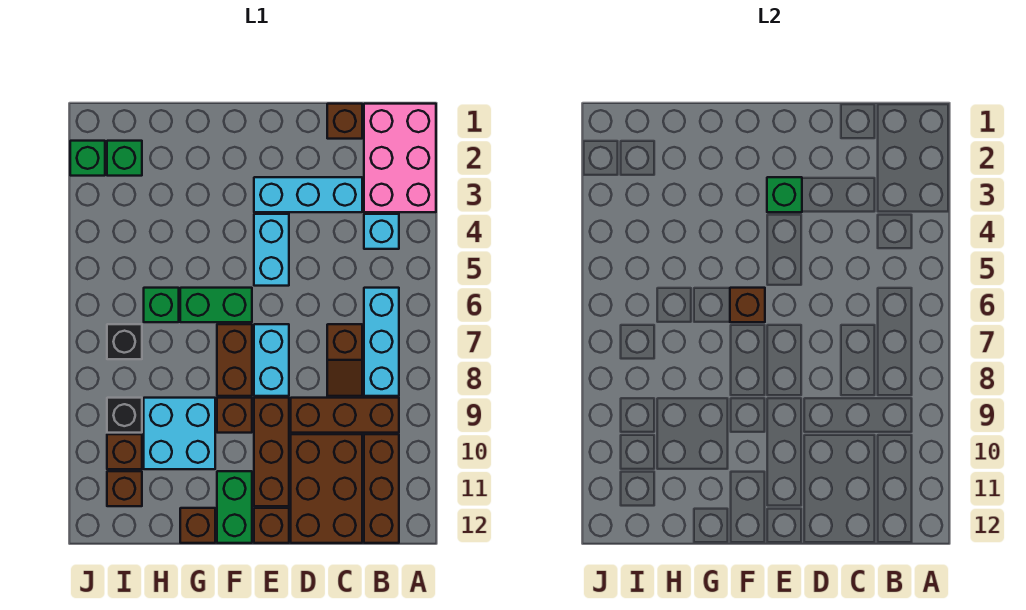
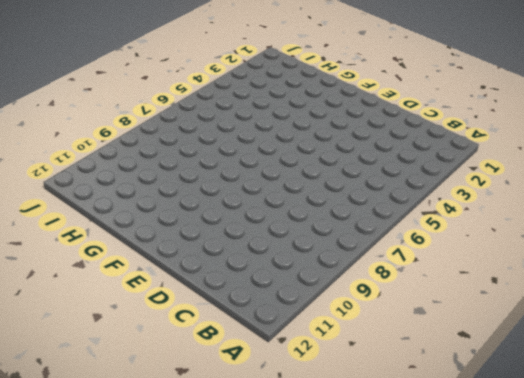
none -> pink brick A1:B3 level 1
none -> cyan brick B4 level 1
none -> cyan brick B6:B8 level 1

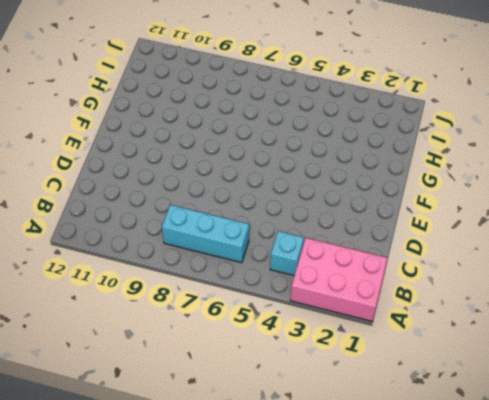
none -> brown brick B9:D9 level 1
none -> brown brick B10:B12 level 1
none -> brown brick C1 level 1

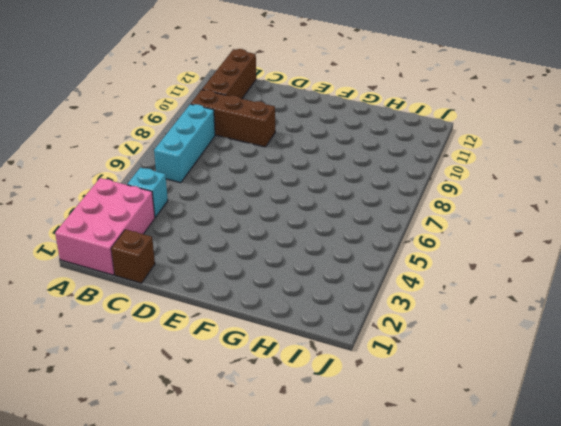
none -> cyan brick C3:E3 level 1
none -> brown slope C7:C8 level 1 top 7
none -> brown brick C10:D12 level 1

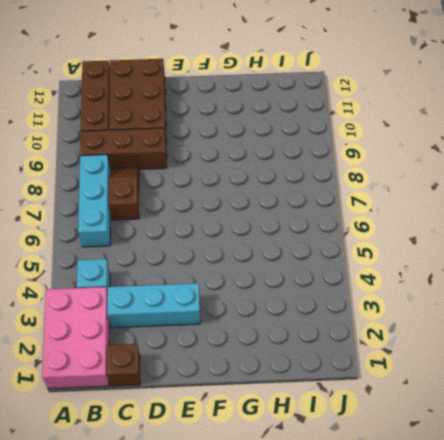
none -> cyan brick E4:E5 level 1
none -> cyan brick E7:E8 level 1
none -> brown brick E9:E11 level 1

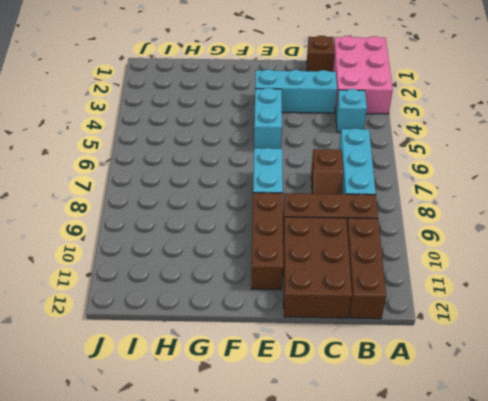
none -> brown brick E12 level 1
none -> green brick F6:G6 level 1
none -> brown brick F7:F8 level 1

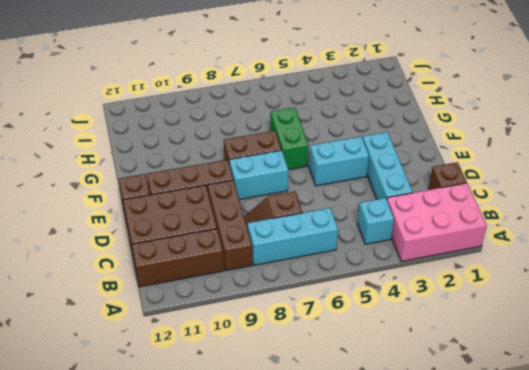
none -> brown brick F9 level 1
none -> green brick F11:F12 level 1
none -> cyan brick G9:H10 level 1

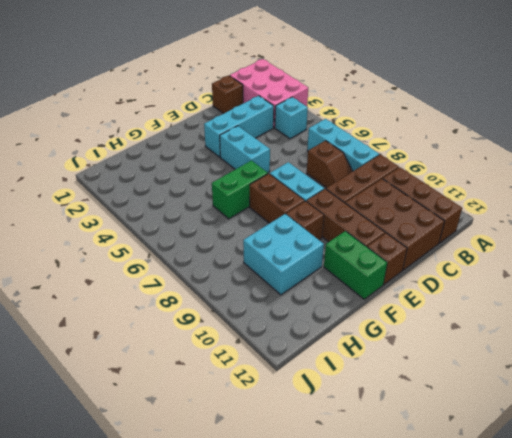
none -> brown brick G12 level 1
none -> green brick H6 level 1
none -> green brick I2 level 1

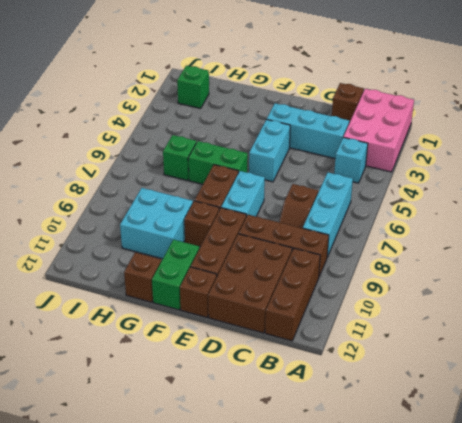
none -> black brick I7 level 1
none -> black brick I9 level 1
none -> brown brick I10 level 1

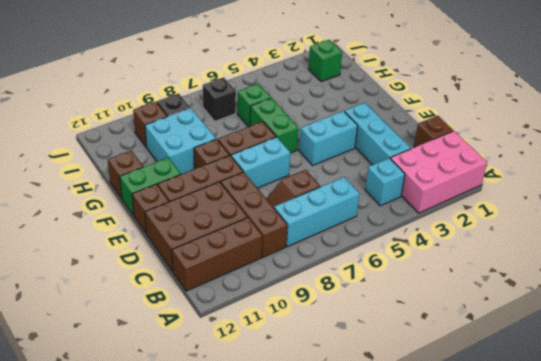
none -> brown brick I11 level 1
none -> green brick J2 level 1
none -> green brick E3 level 2

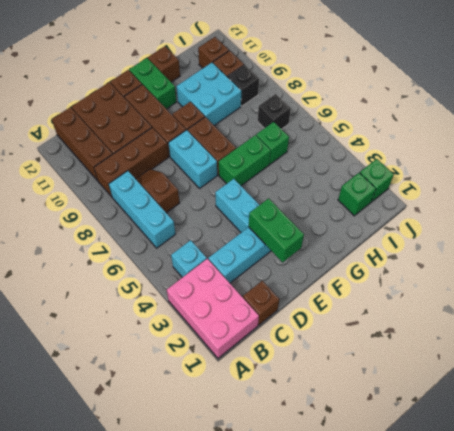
green brick E2:E3 level 2 -> green brick E3 level 2
none -> brown brick F6 level 2

